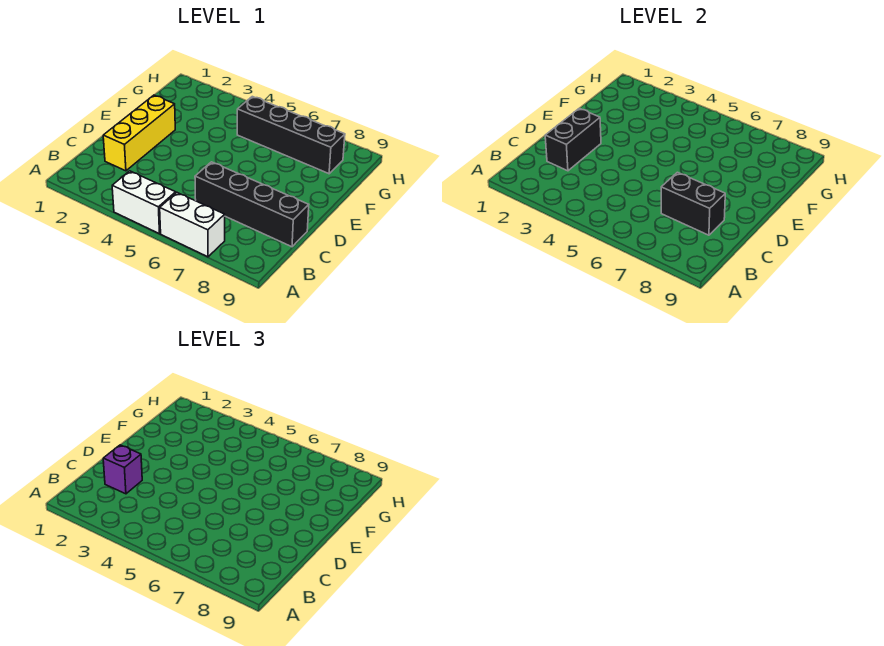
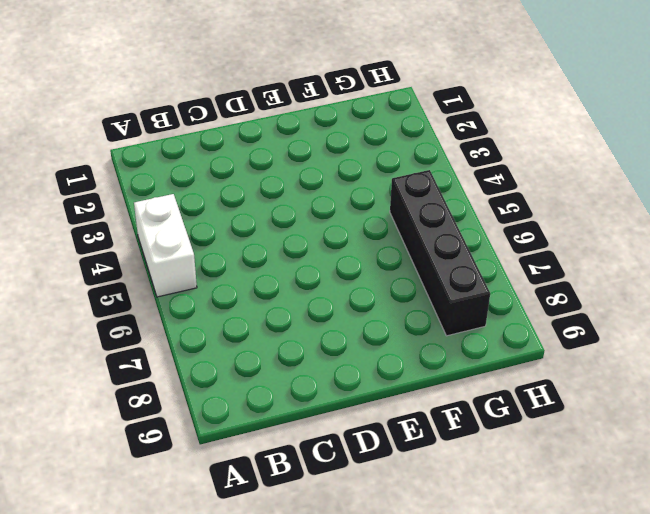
none -> white brick A6:A7 level 1
none -> yellow brick C2:E2 level 1

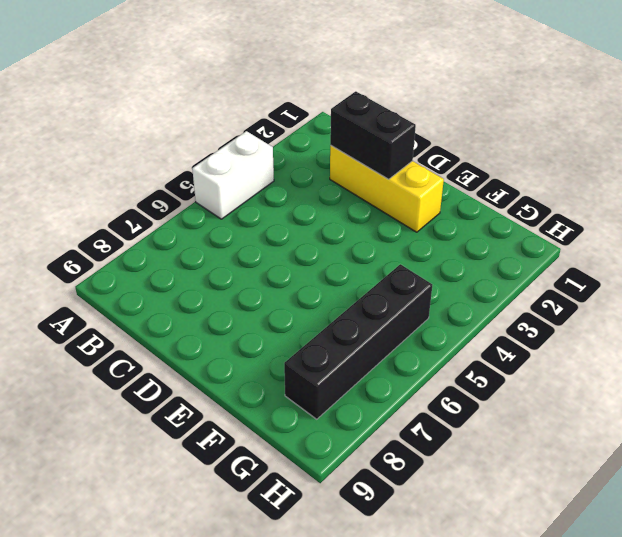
none -> white brick A6:A7 level 1
none -> black brick C6:C9 level 1

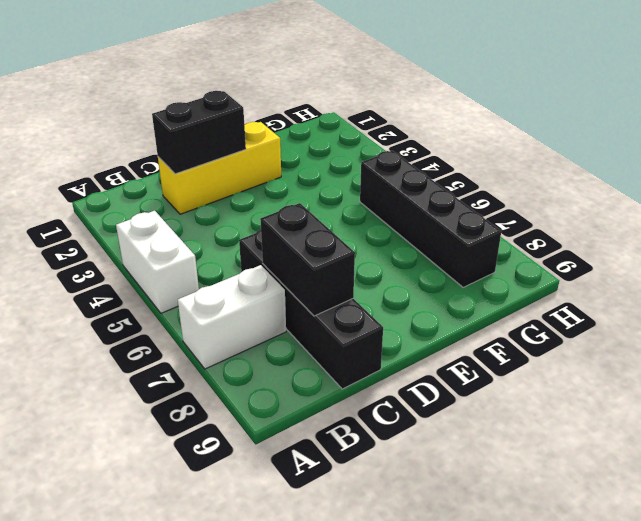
white brick A7:B7 level 1 -> white brick A6:A7 level 1
none -> purple brick C2 level 3

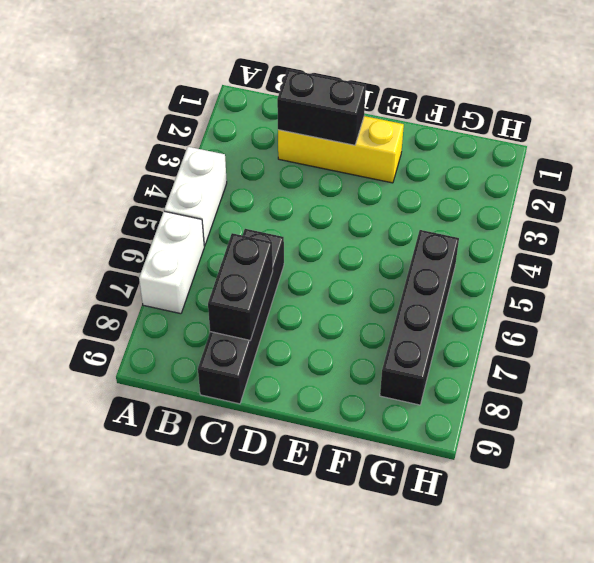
none -> purple brick C2 level 3

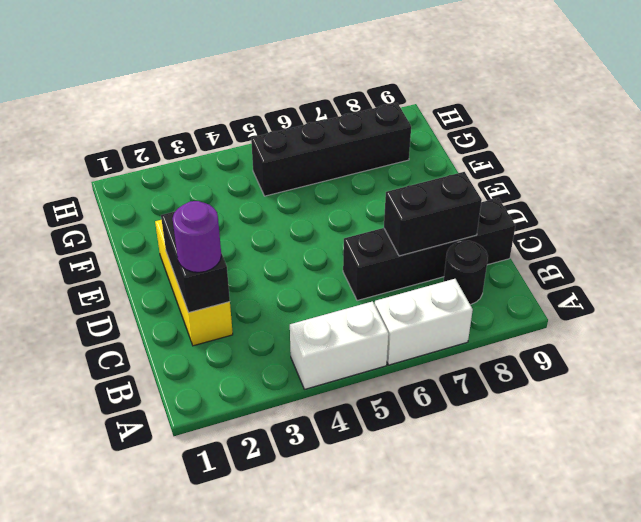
black round brick B8 level 1 -> none
purple round brick C2 level 3 -> purple brick C2 level 3

